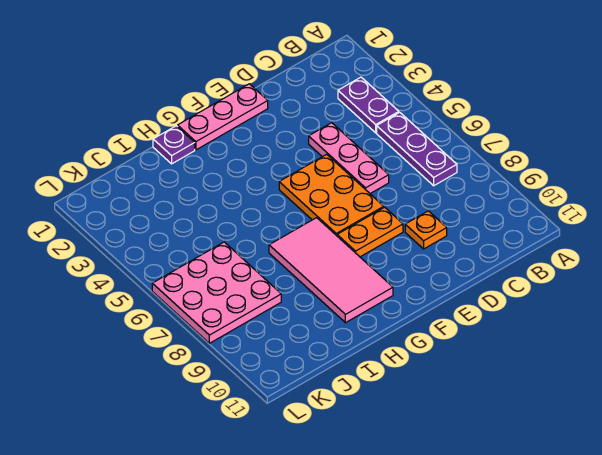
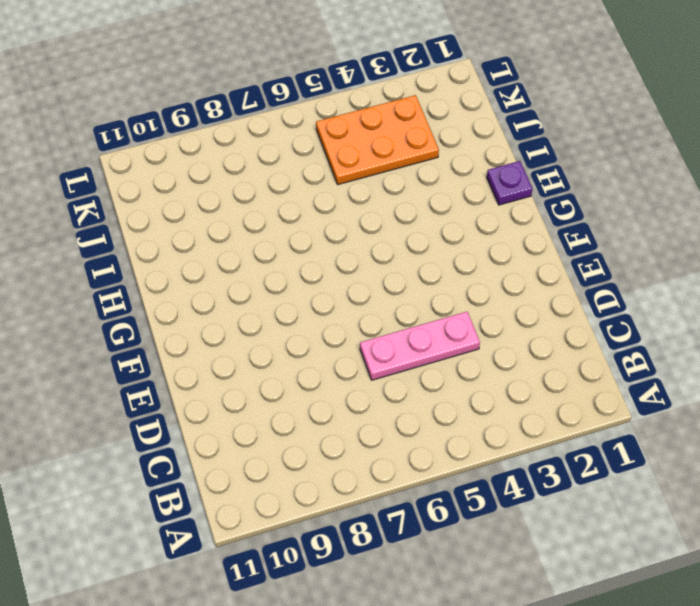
orange plate J3:K5 level 1 -> orange plate E5:F7 level 1
none -> purple plate B3:B4 level 1
none -> purple plate B5:B7 level 1

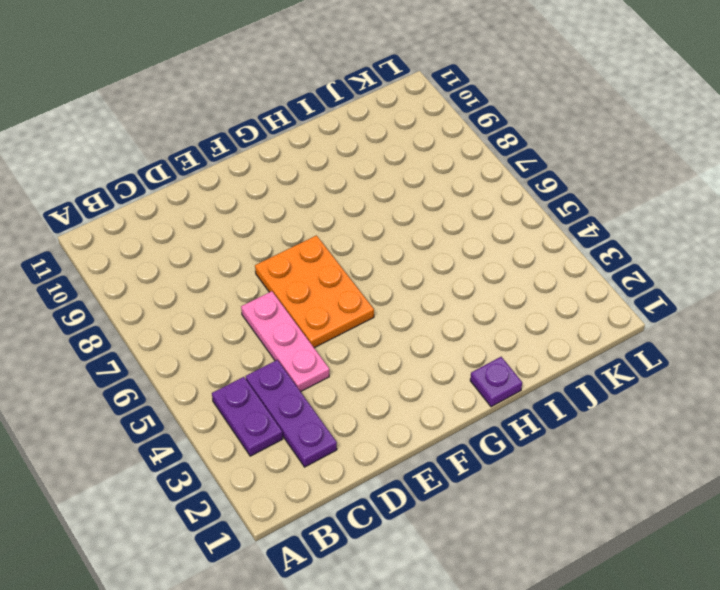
purple plate C2:C4 level 1 -> purple plate B5:B7 level 1
none -> orange plate D9 level 1
none -> pink plate E1:G1 level 1

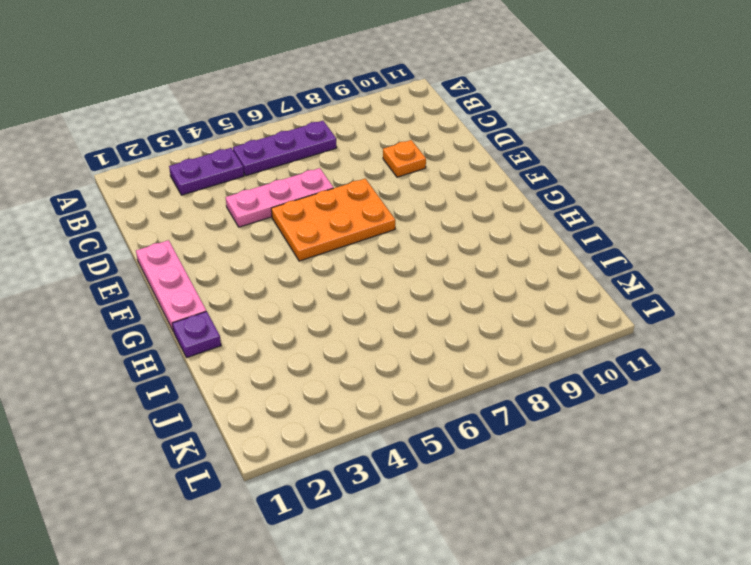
none -> orange plate E8:F8 level 1
none -> pink tile G7:H10 level 1

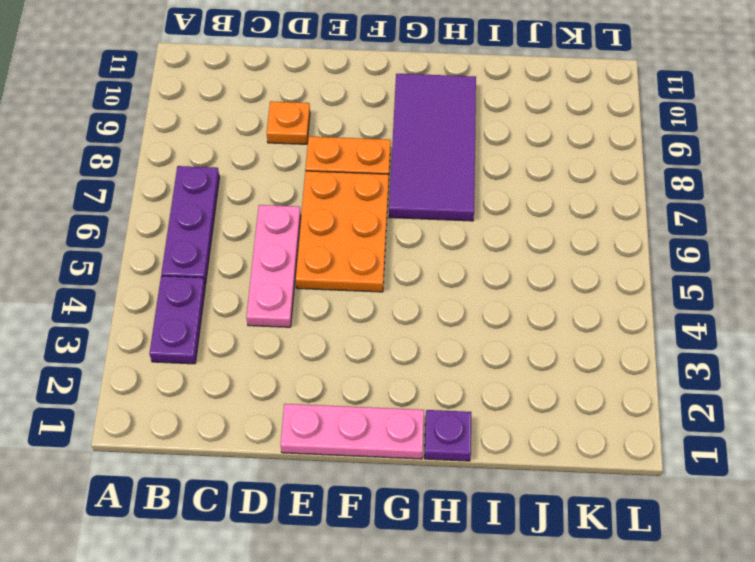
purple tile G7:H10 level 1 -> pink tile G7:H10 level 1
none -> pink plate J6:L8 level 1

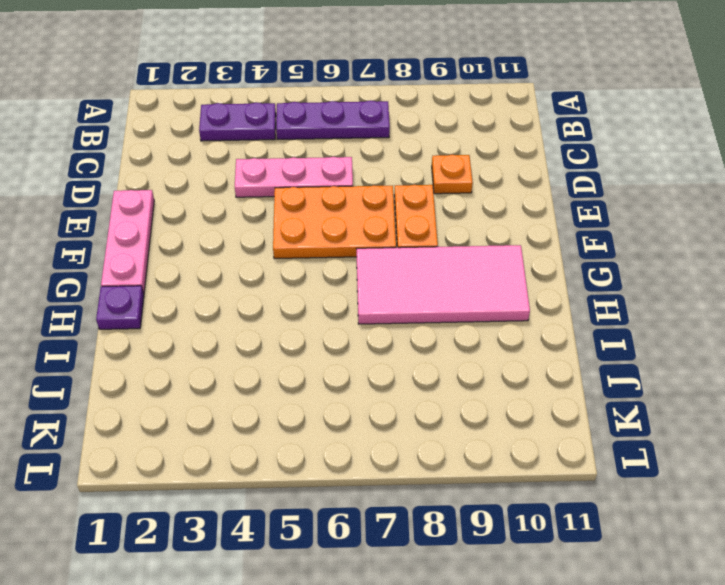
none -> pink plate J6:L8 level 1

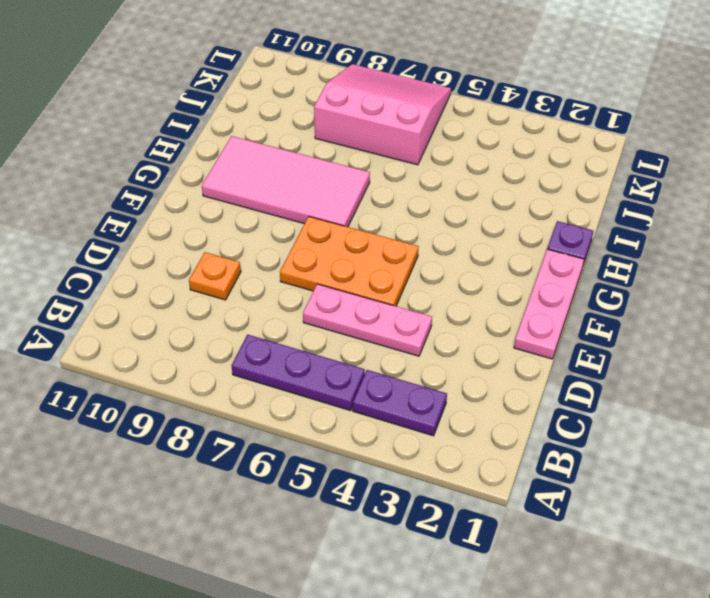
pink slope J6:L8 level 1 top J -> pink plate J6:L8 level 1
none -> orange plate E8:F8 level 1

